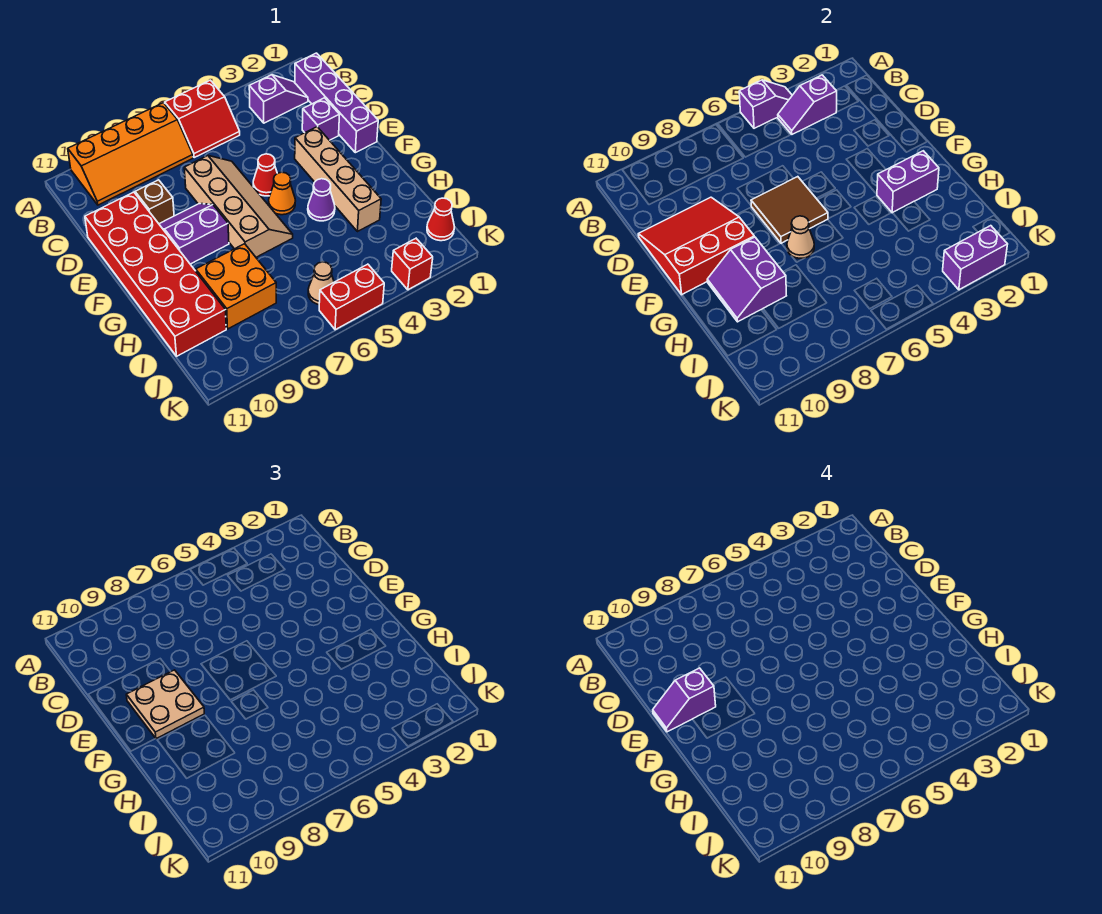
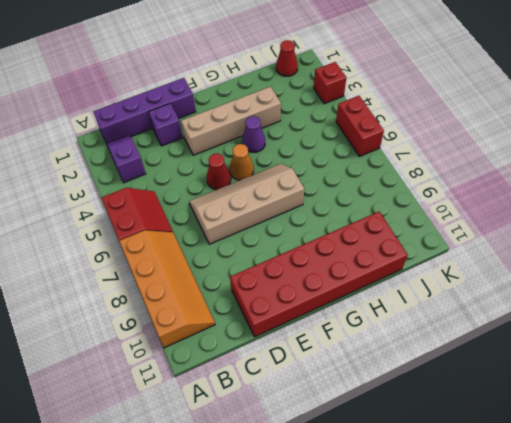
none -> brown brick D9 level 1
none -> purple slope E8:F9 level 1 top F
none -> orange brick H8:I9 level 1

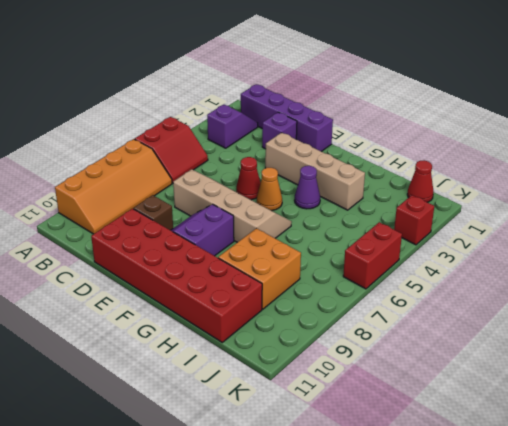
none -> tan cone J6 level 1
none -> purple slope A4:A5 level 2 top 5
none -> purple slope B3:B4 level 2 top 3

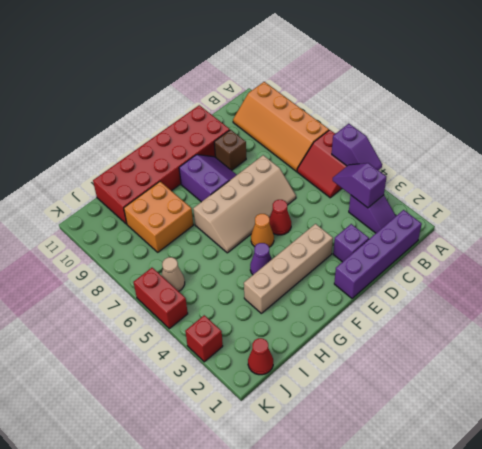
none -> red slope D9:F11 level 2 top F
none -> brown tile E6:F7 level 2
none -> purple brick G2:G3 level 2

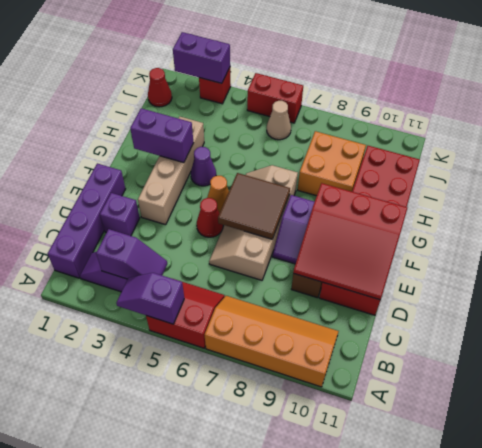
none -> tan cone G7 level 2
none -> purple slope G9:H10 level 2 top 9
none -> tan plate E9:F10 level 3

